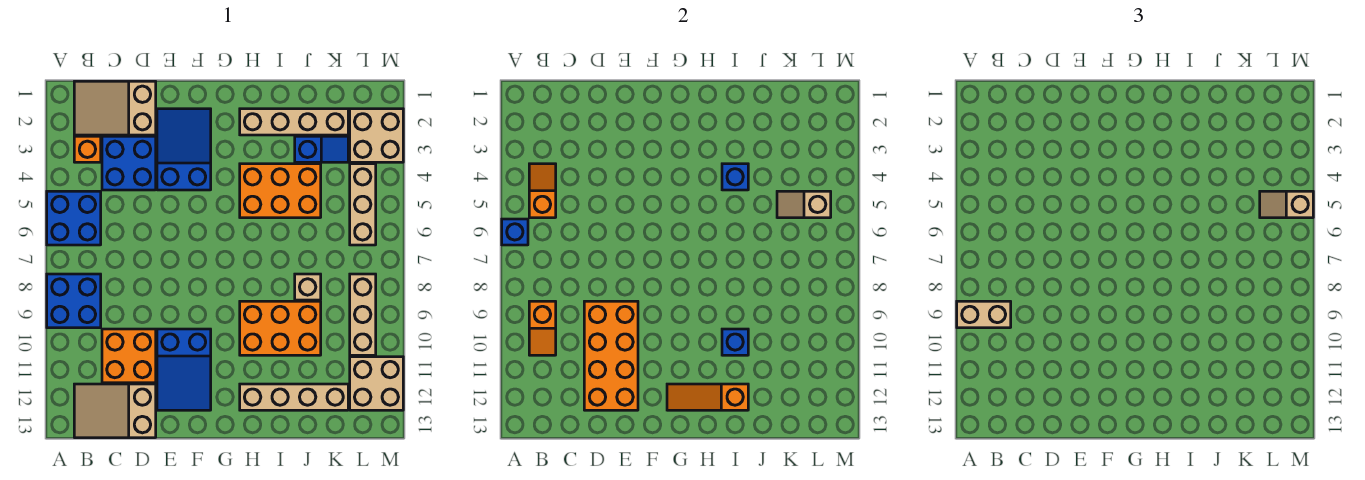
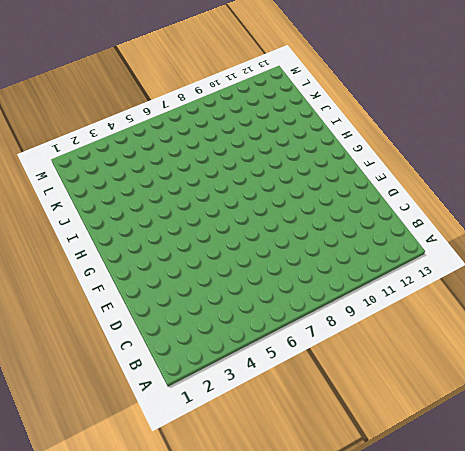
none -> blue brick A5:B6 level 1
none -> blue brick A8:B9 level 1
none -> tan slope B1:D2 level 1 top D

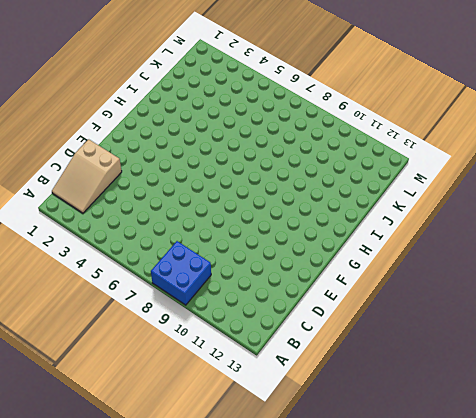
none -> blue brick A5:B6 level 1
none -> orange brick B3 level 1
none -> tan slope B12:D13 level 1 top D

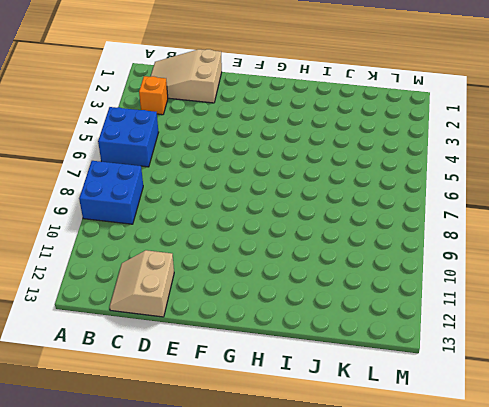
tan slope C12:D13 level 1 top D -> tan slope B12:D13 level 1 top D
none -> blue brick C3:D4 level 1
none -> orange brick C10:D11 level 1
none -> blue slope E2:F4 level 1 top 4

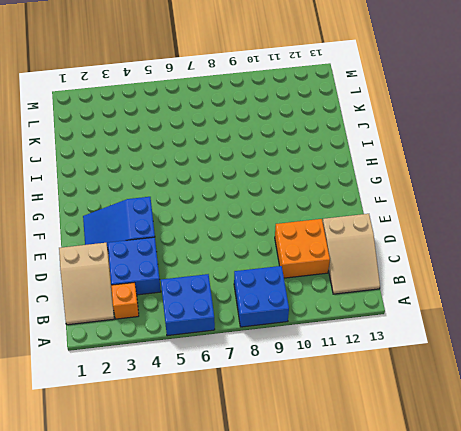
none -> blue slope E10:F12 level 1 top 10
none -> tan brick H2:K2 level 1
none -> orange brick H4:J5 level 1

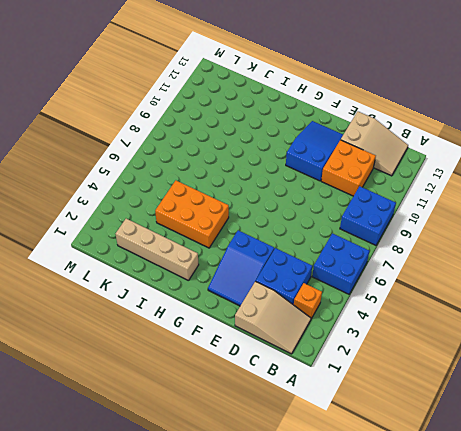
none -> orange brick H9:J10 level 1
none -> tan brick H12:K12 level 1
none -> blue slope J3:K3 level 1 top J

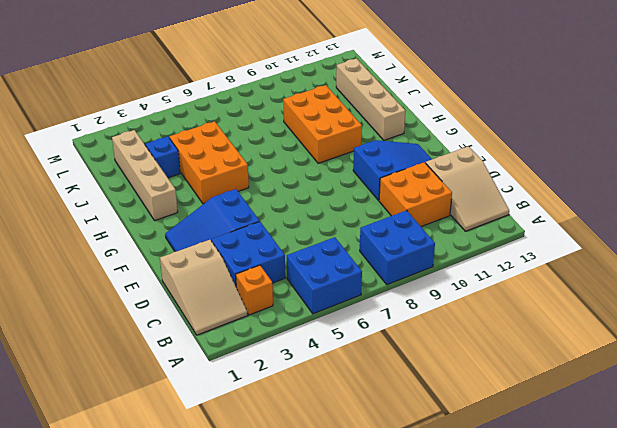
none -> tan brick J8 level 1
none -> tan brick L2:M3 level 1
none -> tan brick L4:L6 level 1

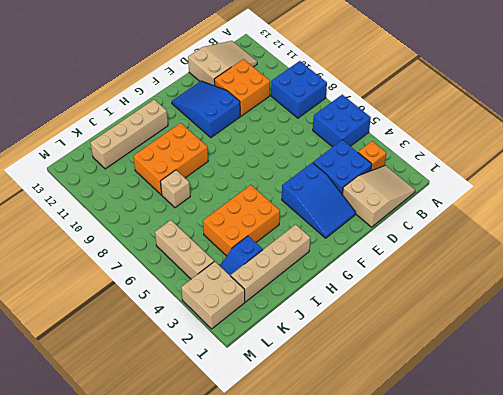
none -> tan brick L8:L10 level 1
none -> tan brick L11:M12 level 1
none -> blue brick A6 level 2

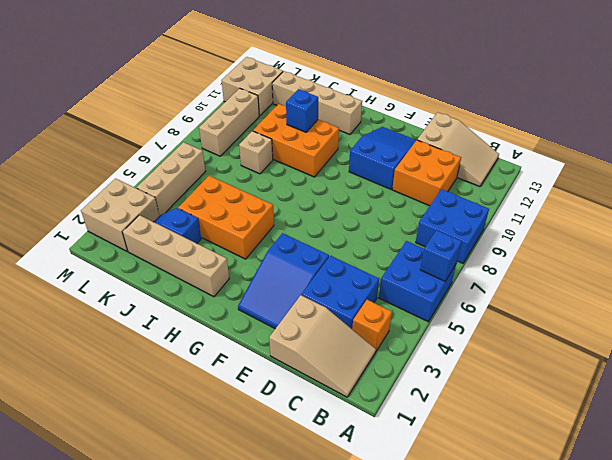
none -> orange slope B4:B5 level 2 top 5
none -> orange slope B9:B10 level 2 top 9
none -> orange brick D9:E12 level 2

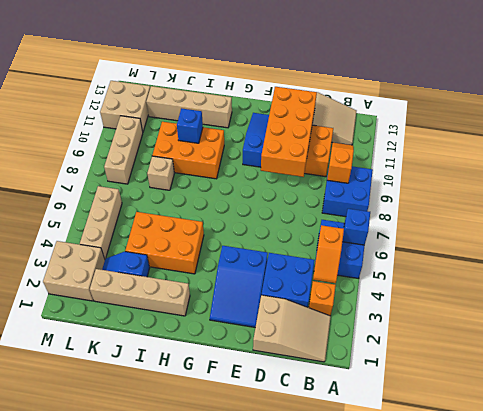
none -> orange slope G12:I12 level 2 top I
none -> blue brick I4 level 2
none -> tan slope K5:L5 level 2 top L

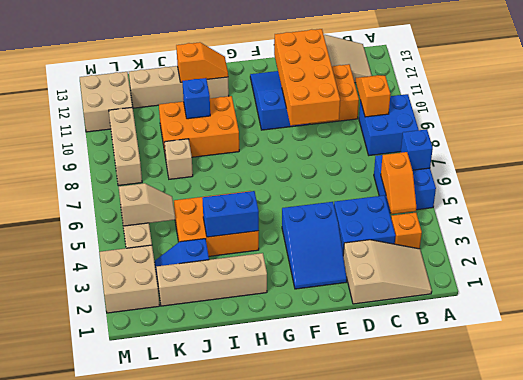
blue brick H4:I4 level 2 -> blue brick I4 level 2
orange slope H12:I12 level 2 top I -> orange slope G12:I12 level 2 top I
none -> tan brick A9:B9 level 3
none -> tan slope L5:M5 level 3 top M

